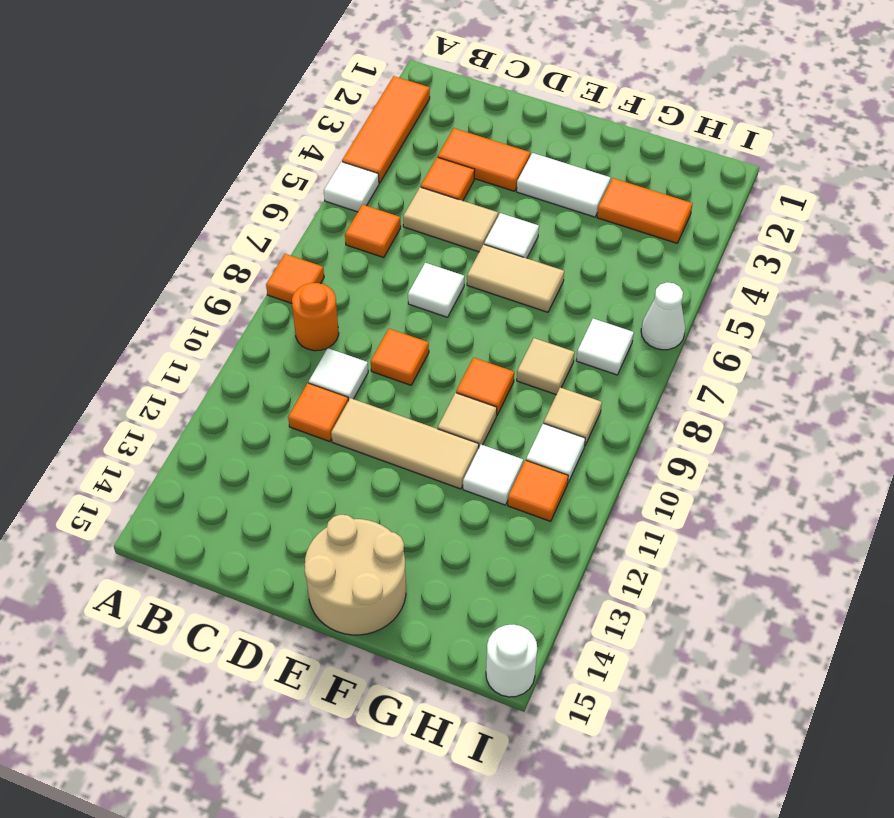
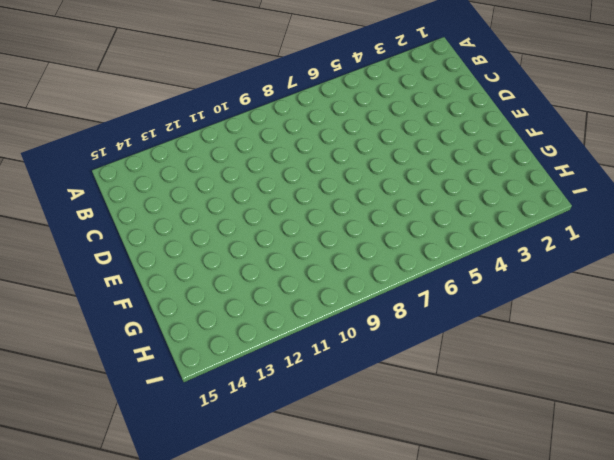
none -> orange tile A2:A4 level 1
none -> white tile A5 level 1
none -> orange tile A8 level 1

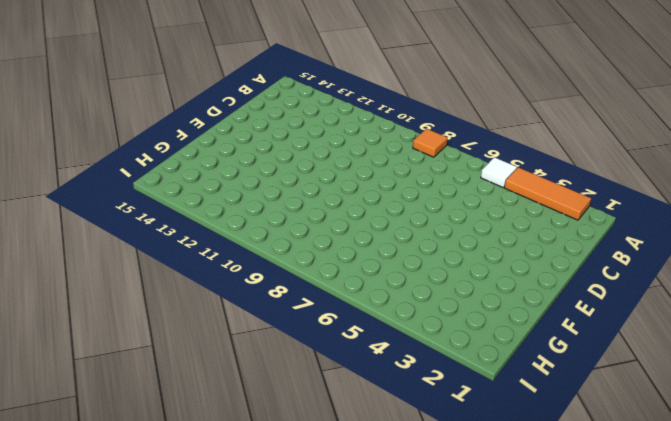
none -> orange tile B6 level 1
none -> orange round brick B9 level 1
none -> orange tile C3:D3 level 1

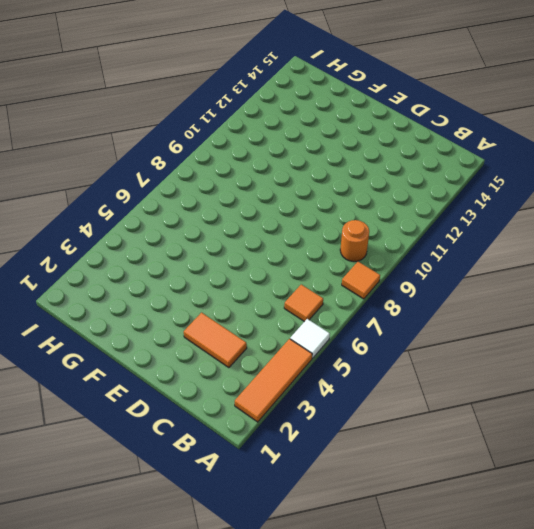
none -> orange tile C4 level 1
none -> tan tile C5:D5 level 1
none -> white tile C10 level 1

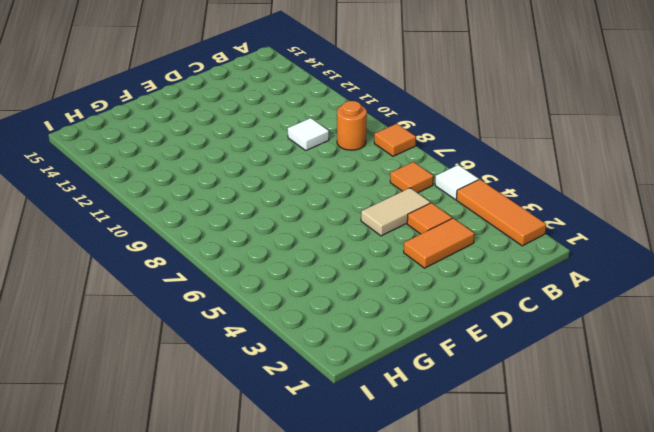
none -> orange tile C11 level 1
none -> white tile D7 level 1
none -> orange tile D9 level 1

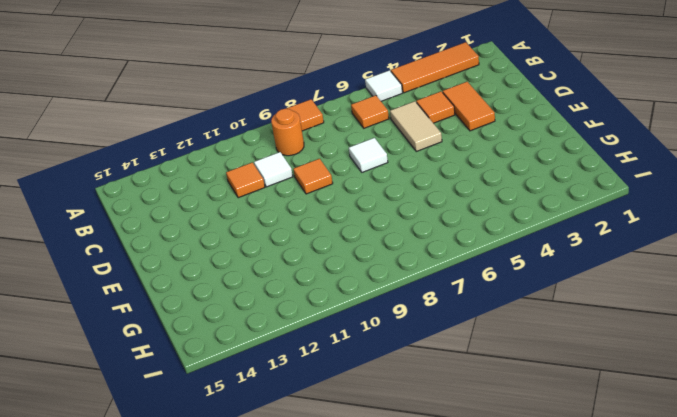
none -> tan tile D11:F11 level 1
none -> white tile E3:F3 level 1
none -> white tile E5 level 1

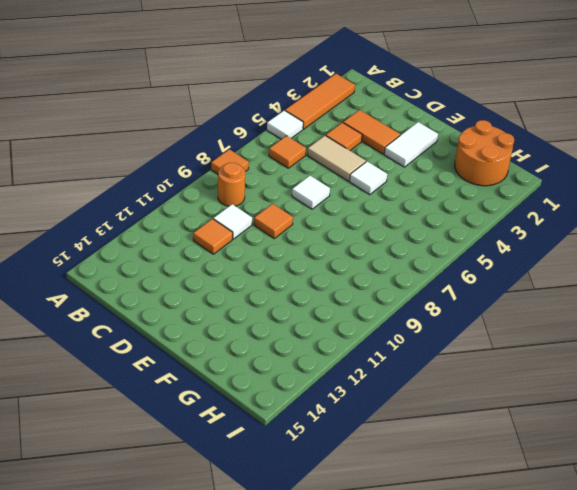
white tile E2:E3 level 1 -> white tile E3:F3 level 1
orange round brick G1:H2 level 1 -> none
none -> tan tile D11:F11 level 1
none -> tan tile E6:F6 level 1
none -> tan round brick E14:F15 level 1

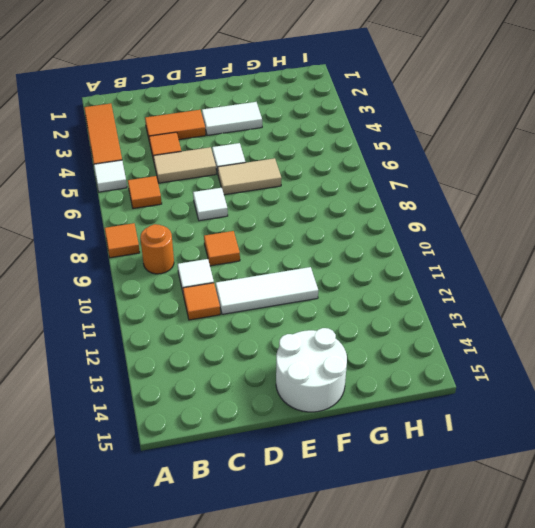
white tile D11:F11 level 1 -> tan tile D11:F11 level 1
white round brick E14:F15 level 1 -> tan round brick E14:F15 level 1
none -> orange tile F9 level 1
none -> tan tile F10 level 1
none -> orange tile G3:H3 level 1

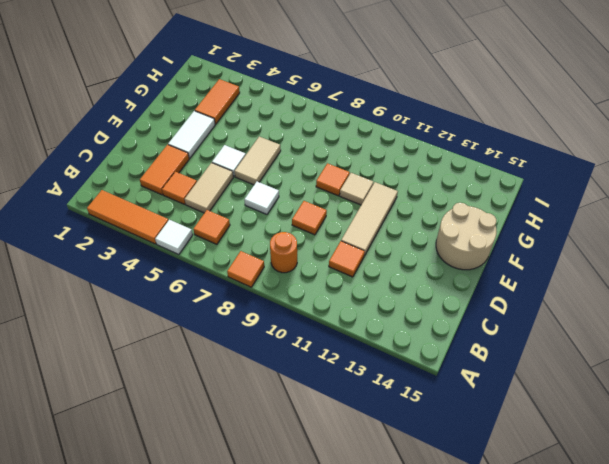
none -> white tile C10 level 1
none -> tan tile G8 level 1
none -> white tile G11 level 1

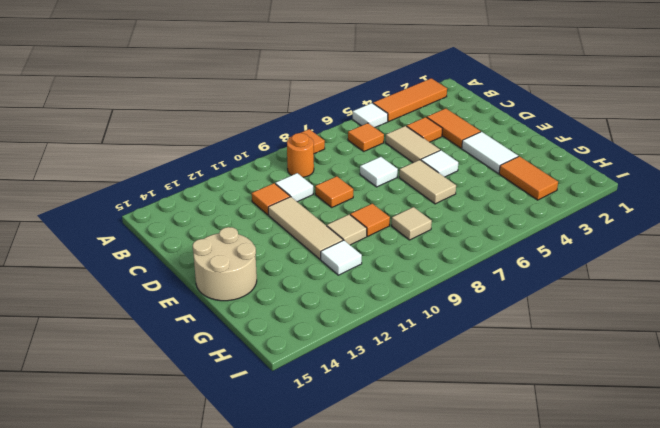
none -> white tile H7 level 1
none -> tan tile H9 level 1
none -> white tile H10 level 1

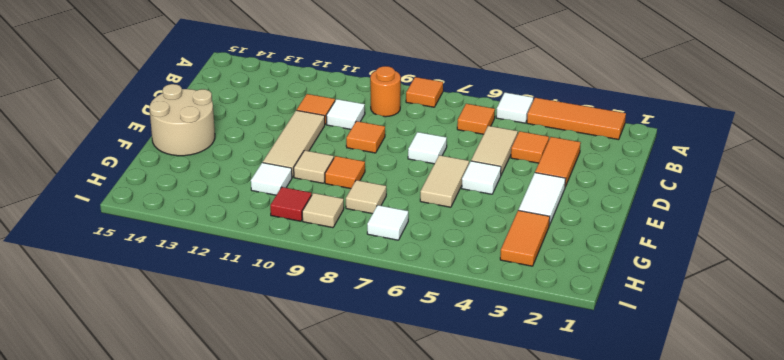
red tile H10 level 1 -> white tile H10 level 1
none -> orange tile H11 level 1
none -> white cone I6 level 1
none -> white round brick I15 level 1

